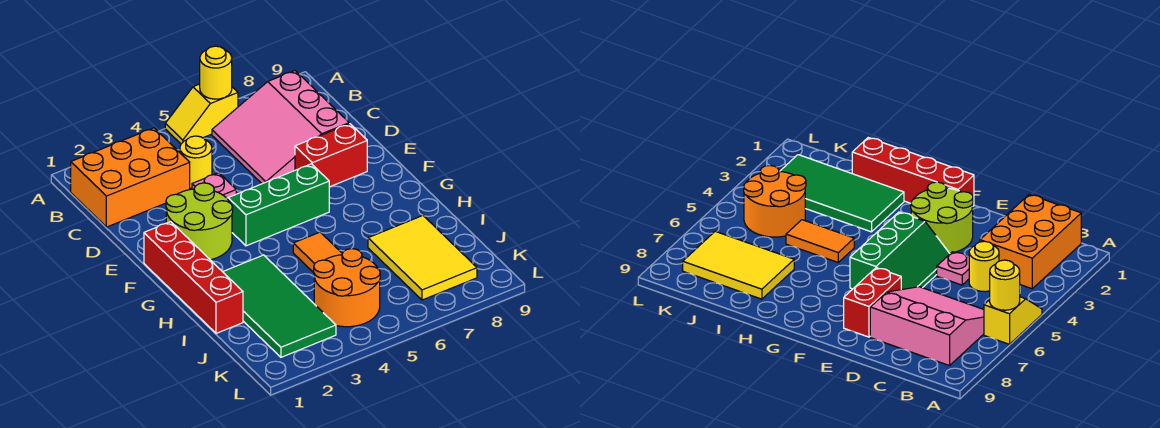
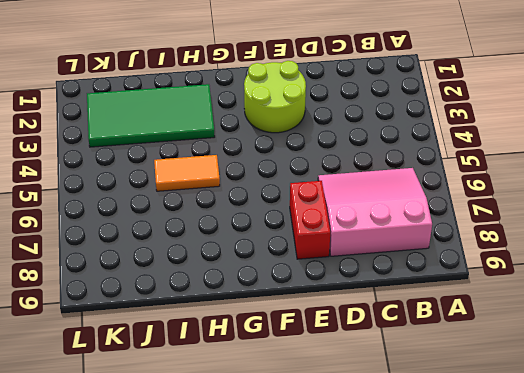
none -> yellow slope A5:A6 level 1 top 6
none -> orange brick B1:C3 level 1
none -> yellow round brick C4 level 1

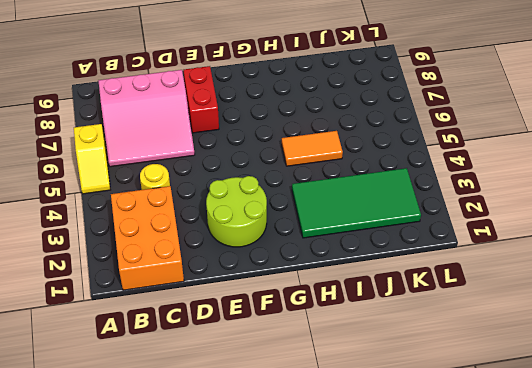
none -> pink plate D4 level 1
none -> green slope E4:F6 level 1 top F
none -> red brick F1:I1 level 1

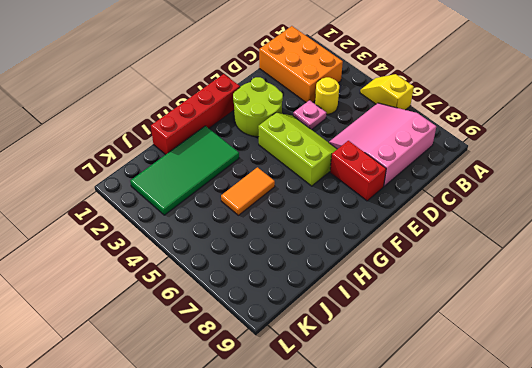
lime slope E4:F6 level 1 top F -> green slope E4:F6 level 1 top F
none -> yellow tile I7:K8 level 1
none -> orange round brick J4:K5 level 1
none -> yellow round brick A6 level 2

